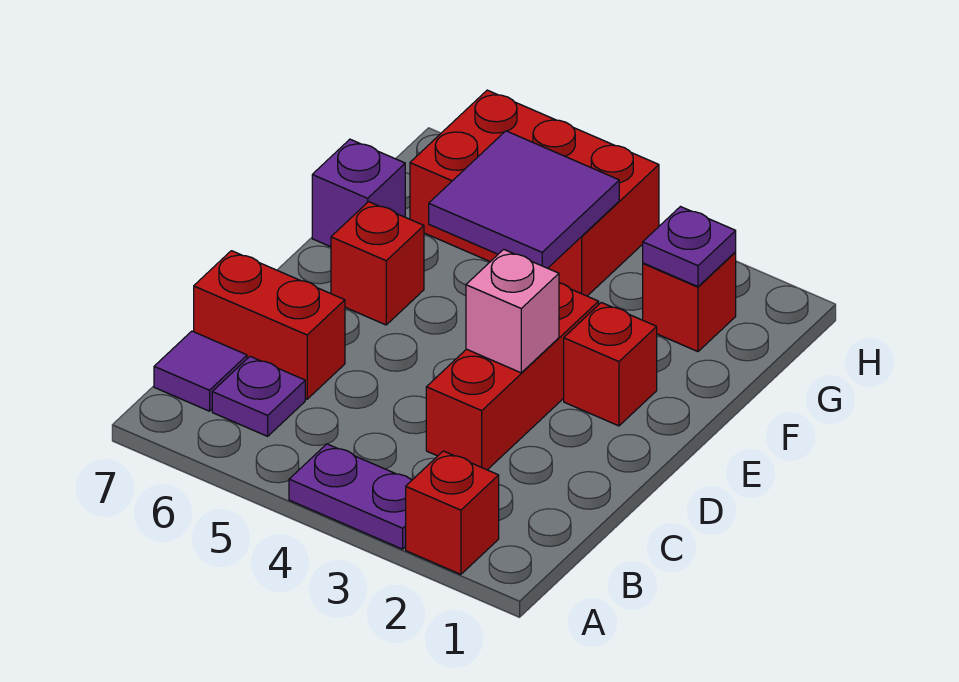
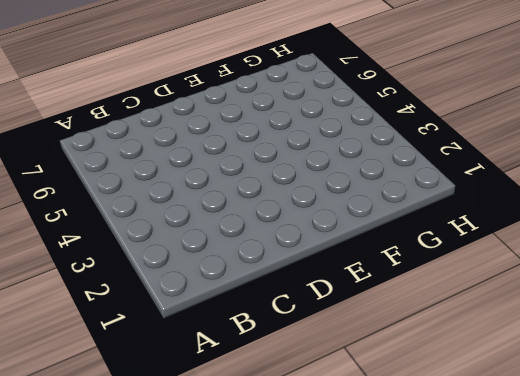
none -> red brick A2 level 1
none -> purple plate A3:A4 level 1
none -> purple plate B6 level 1

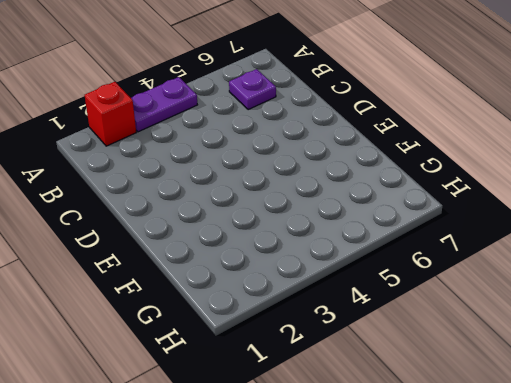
none -> purple tile B7 level 1
none -> red brick C3:E3 level 1
none -> red brick C6:C7 level 1

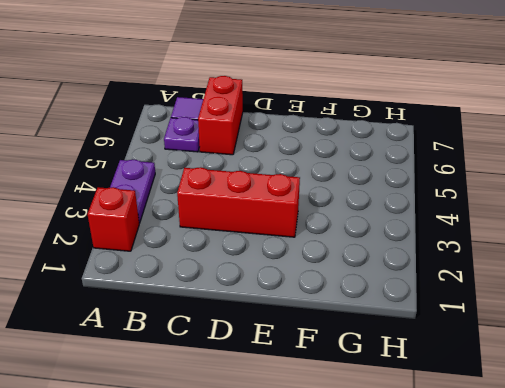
none -> red brick E2 level 1
none -> red brick E6 level 1
none -> purple brick F7 level 1

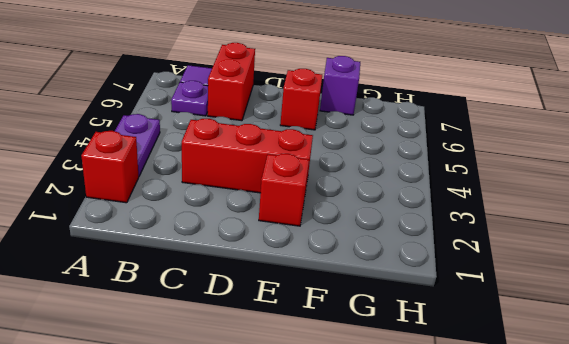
none -> red brick G2 level 1
none -> red brick G4:H6 level 1
none -> pink brick D3 level 2

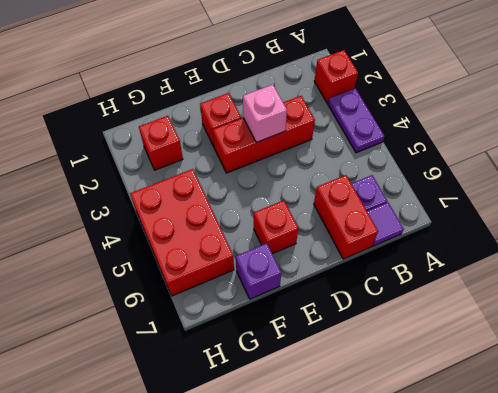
none -> purple tile F4:G5 level 2
none -> purple plate G2 level 2

